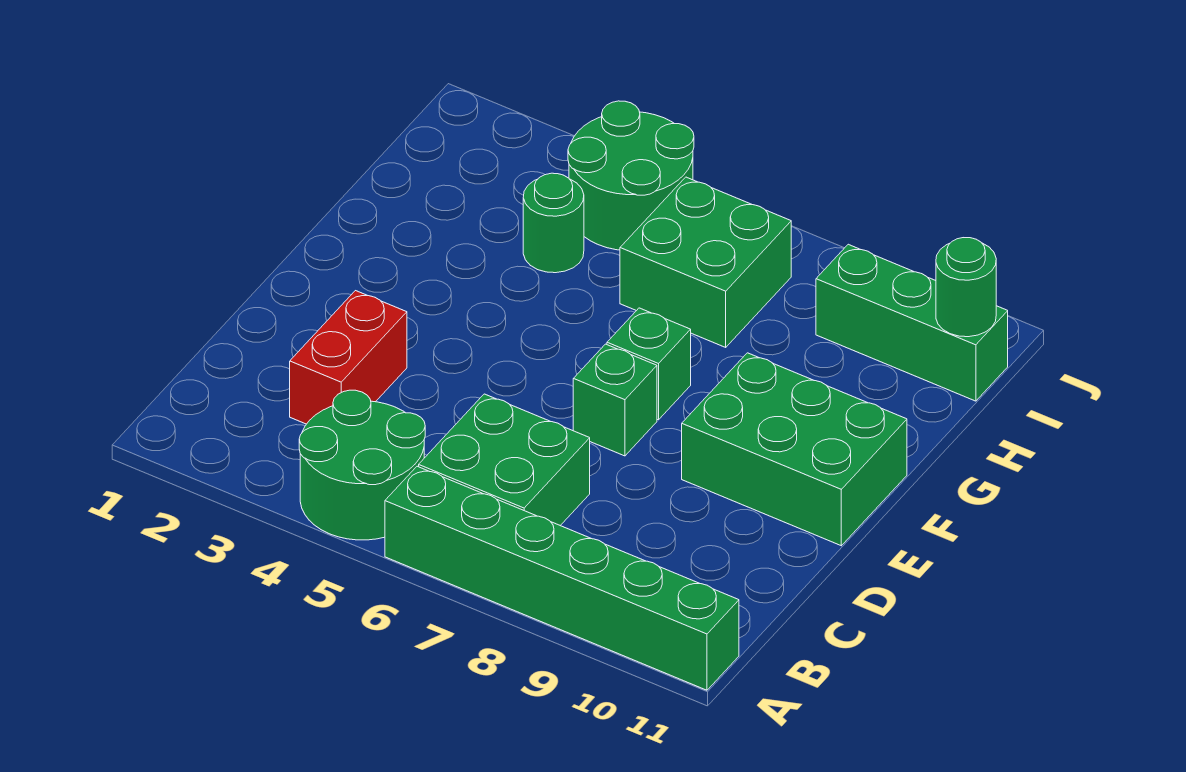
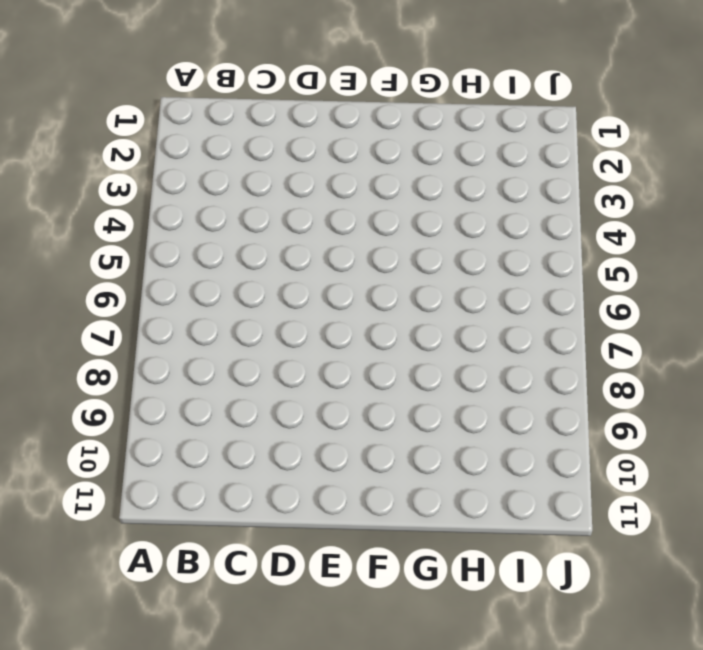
none -> green round brick A4:B5 level 1
none -> green brick A6:A11 level 1
none -> green brick B6:C7 level 1

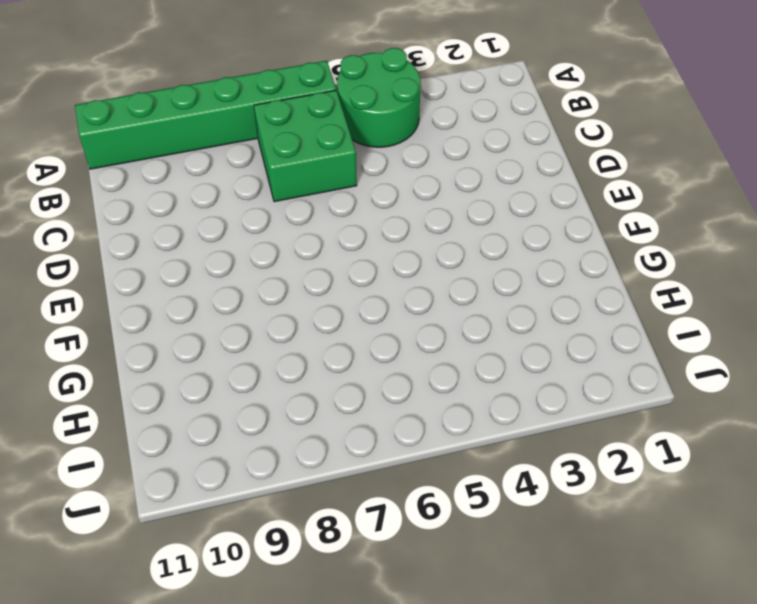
none -> red brick C3:D3 level 1
none -> green brick E7 level 1
none -> green brick E9:F11 level 1

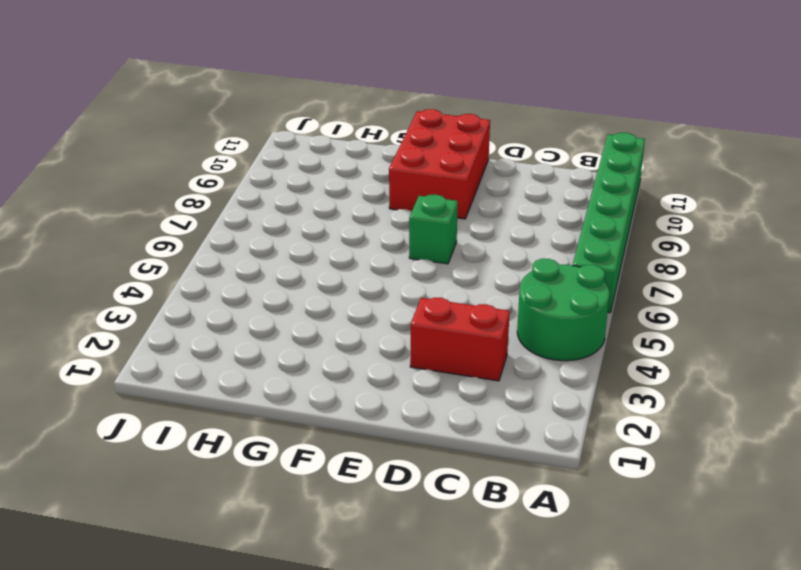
red brick E9:F11 level 1 -> green brick E9:F11 level 1
none -> green brick B6:C7 level 1
none -> green brick F7 level 1
none -> green round brick H4 level 1

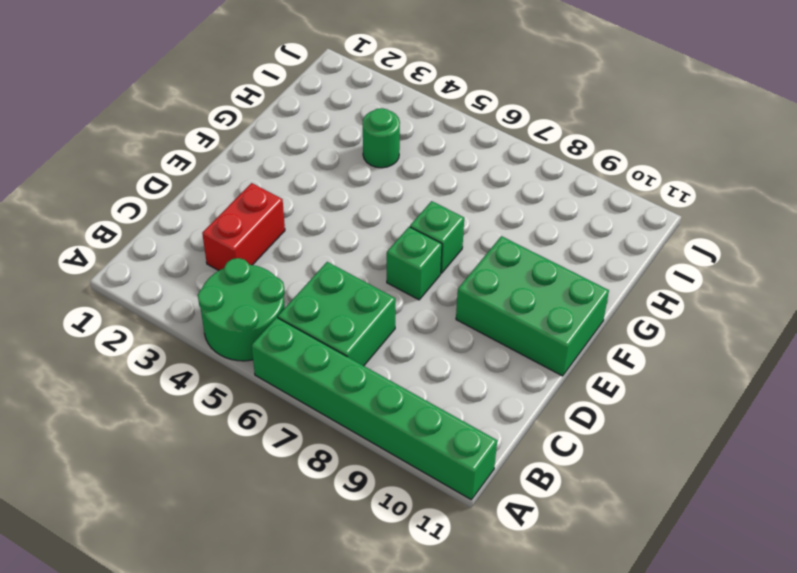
none -> green brick H6:I7 level 1
none -> green round brick I4:J5 level 1
none -> green brick I9:I11 level 1

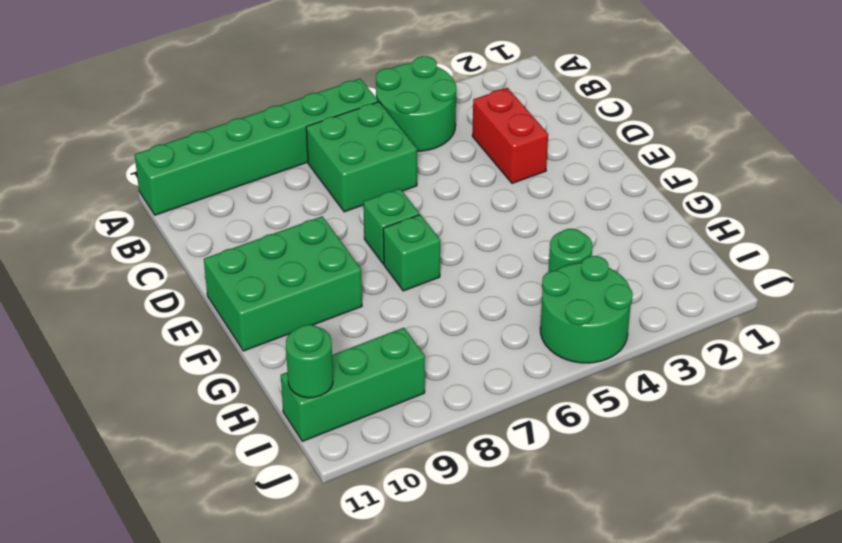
none -> green brick H6:I7 level 1

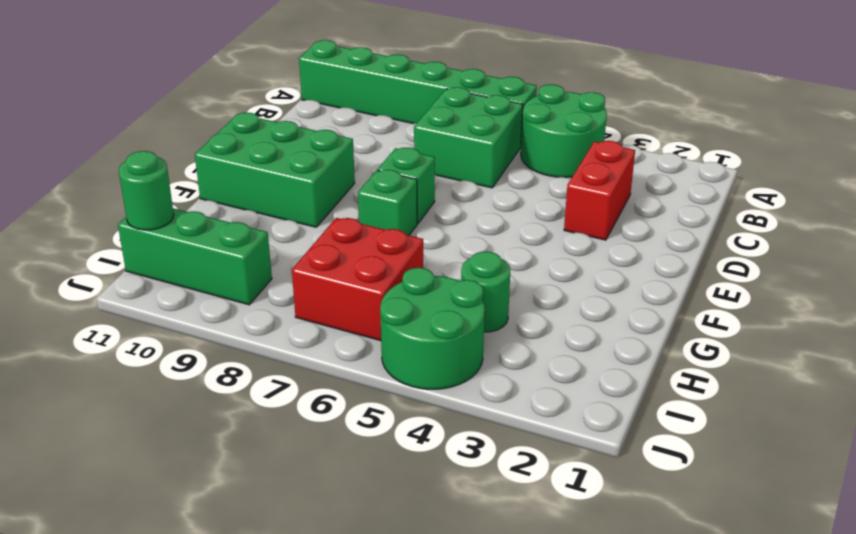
red brick H6:I7 level 1 -> green brick H6:I7 level 1

